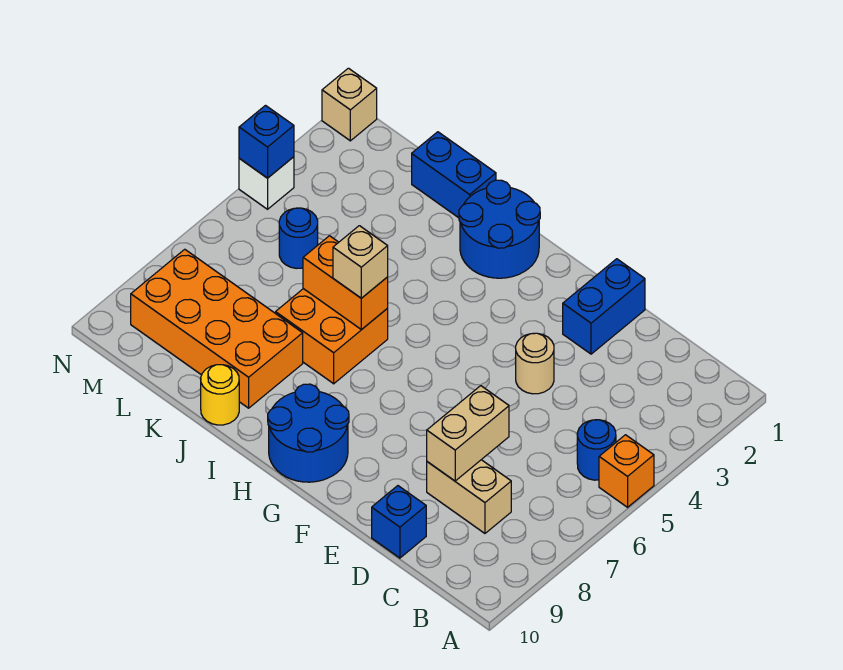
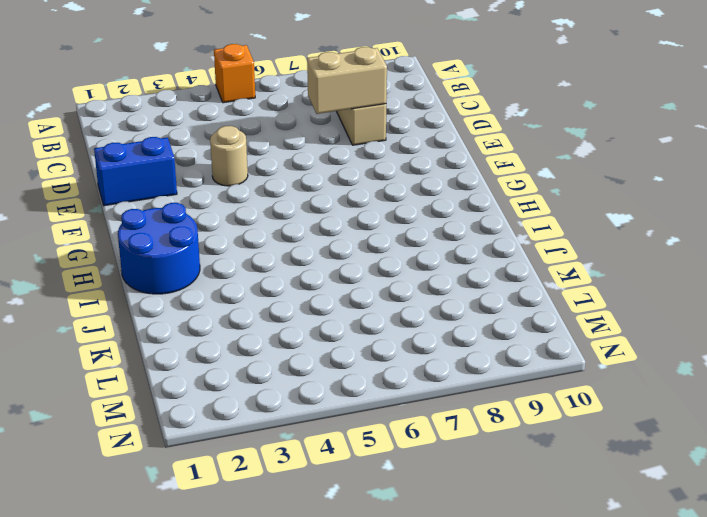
none -> blue round brick B5 level 1
none -> blue brick D10 level 1
none -> blue round brick G9:H10 level 1

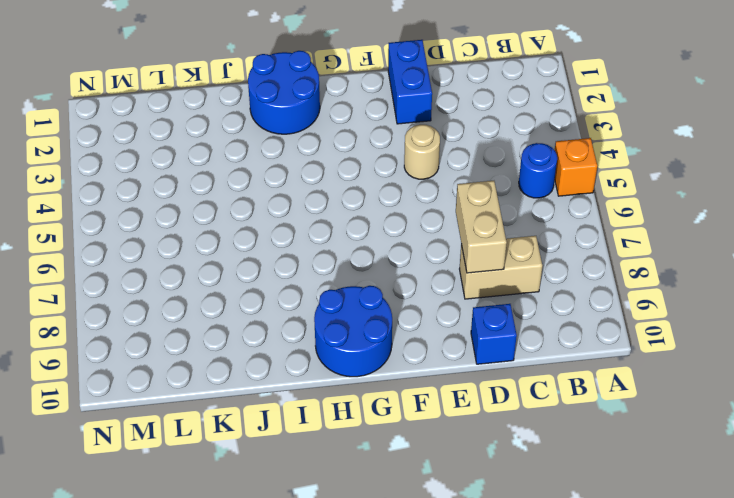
none -> orange brick I6:J7 level 1
none -> blue brick J1:K1 level 1
none -> orange brick J8:M9 level 1

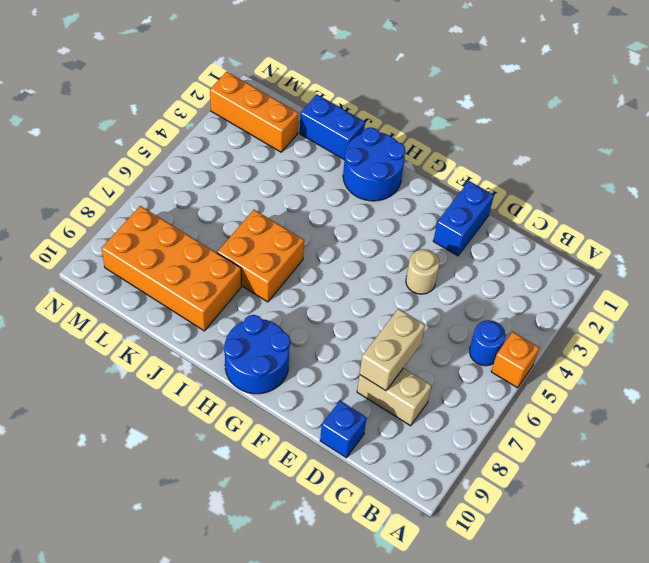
orange brick L2:N2 level 1 -> none
none -> yellow round brick J10 level 1
none -> blue round brick L5 level 1
none -> tan brick N1 level 1

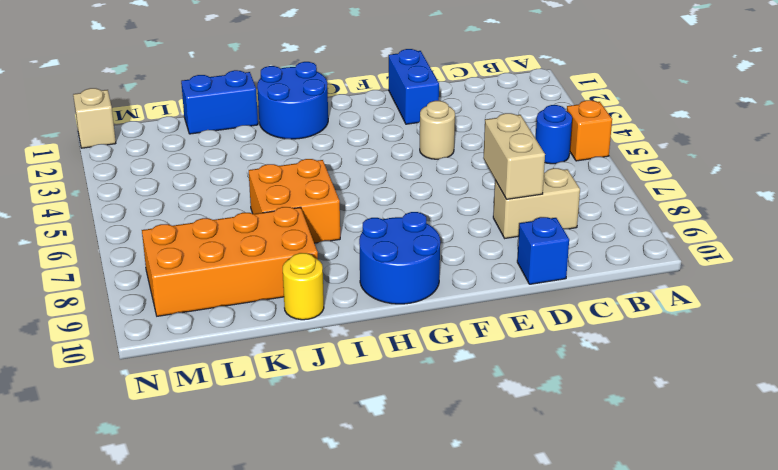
none -> blue round brick L5 level 1
none -> white brick N4 level 1
none -> orange brick I6:J6 level 2

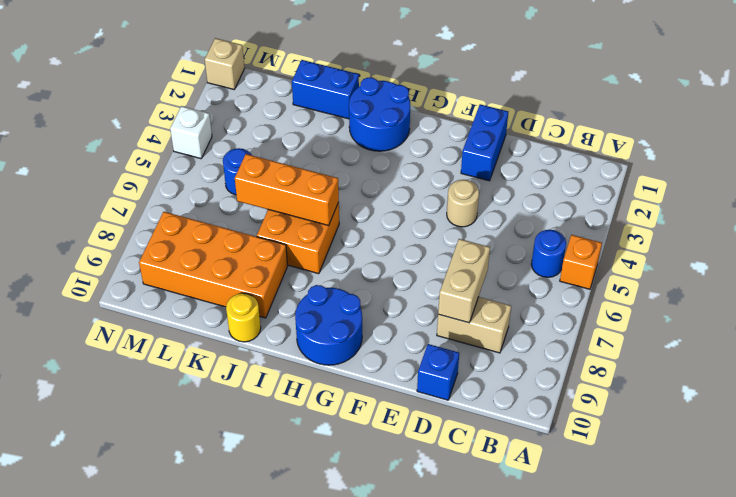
orange brick I6:K6 level 2 -> orange brick I6:J6 level 2
none -> blue brick N4 level 2
none -> tan brick I6 level 3

